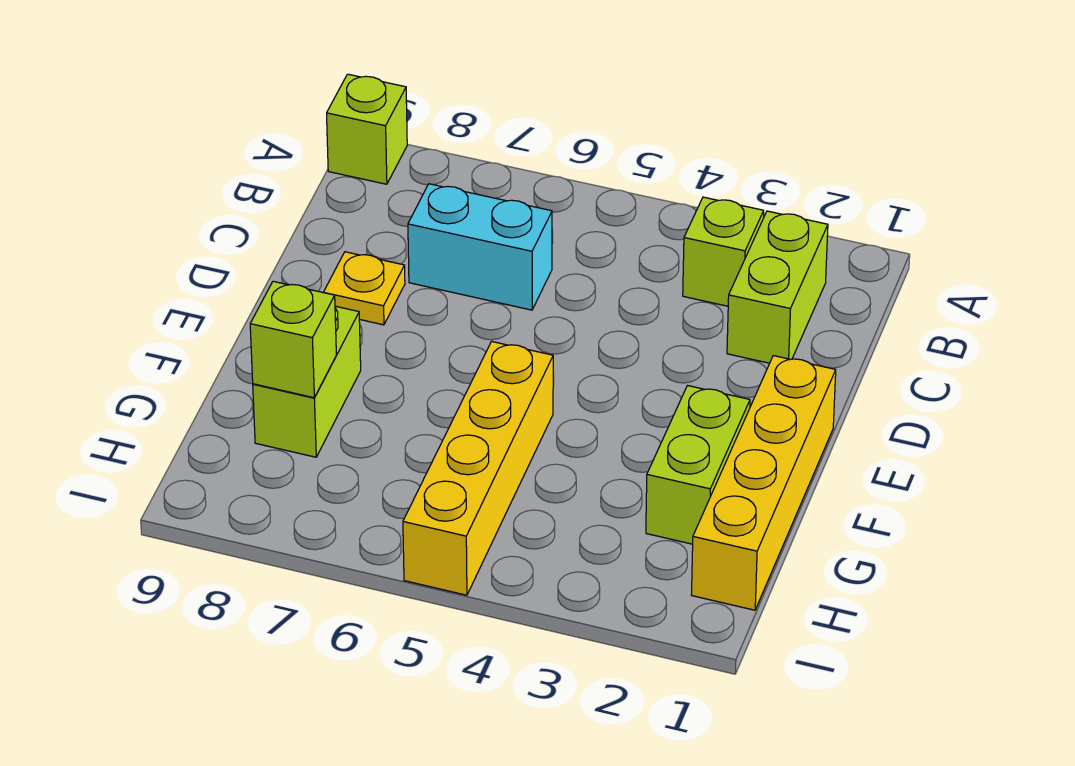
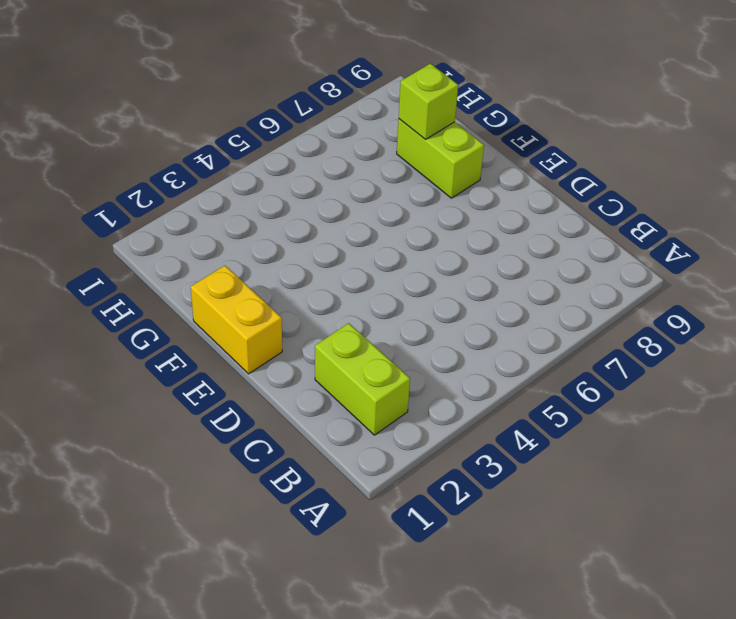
yellow brick E1:F1 level 1 -> yellow brick E1:H1 level 1
none -> lime brick A9 level 1
none -> lime brick B3 level 1

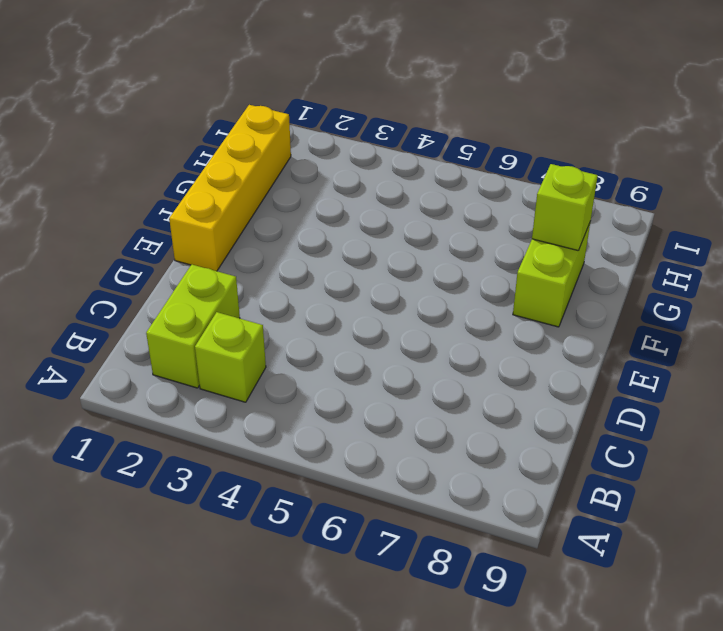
none -> lime brick A9 level 1
none -> cyan brick C6:C7 level 1

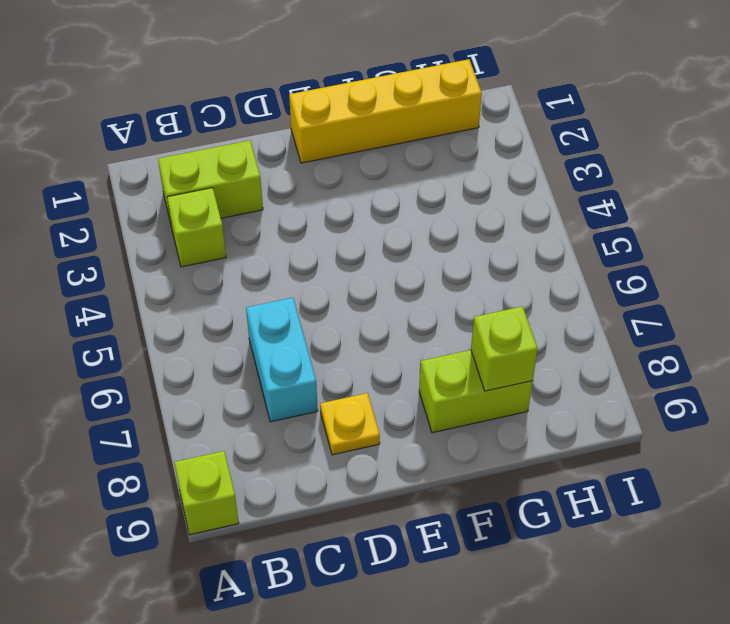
none -> lime brick F2:G2 level 1
none -> yellow brick F5:I5 level 1

